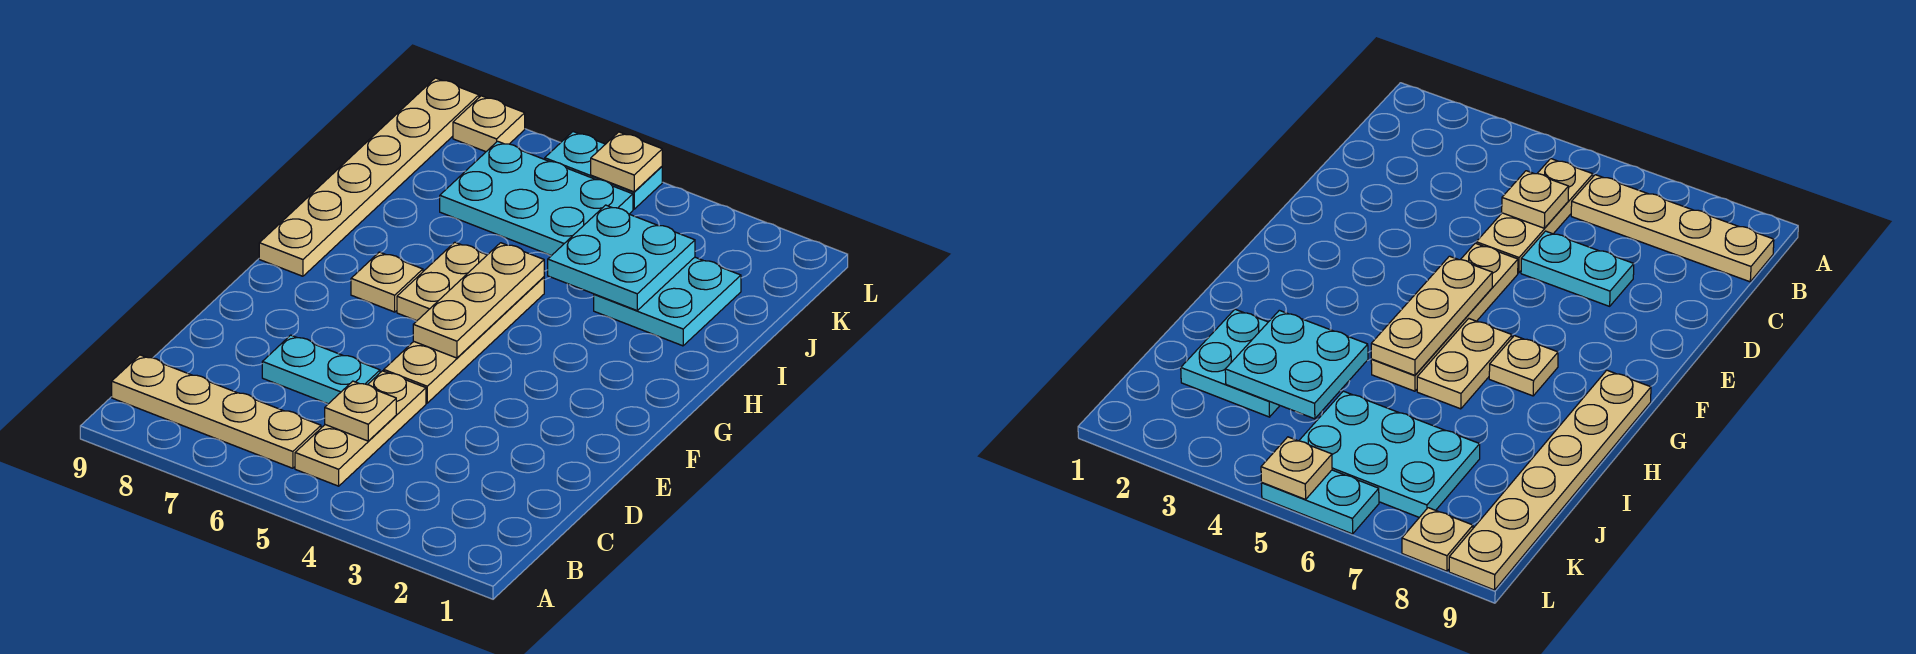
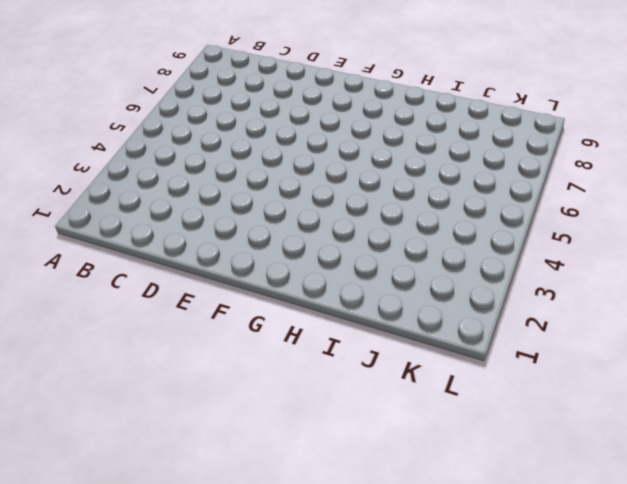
none -> tan plate B5:D5 level 1
none -> tan plate B6:B9 level 1
none -> cyan plate D6:D7 level 1

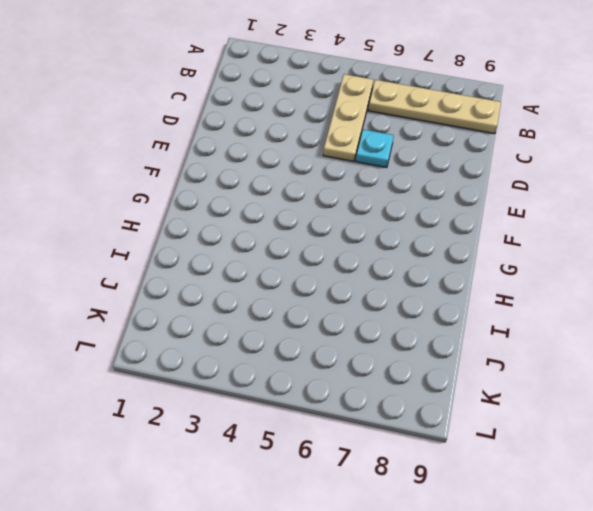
cyan plate D6 level 1 -> cyan plate D6:D7 level 1
none -> tan plate E5:H5 level 1
none -> tan plate G6:H6 level 1
none -> tan plate G7 level 1

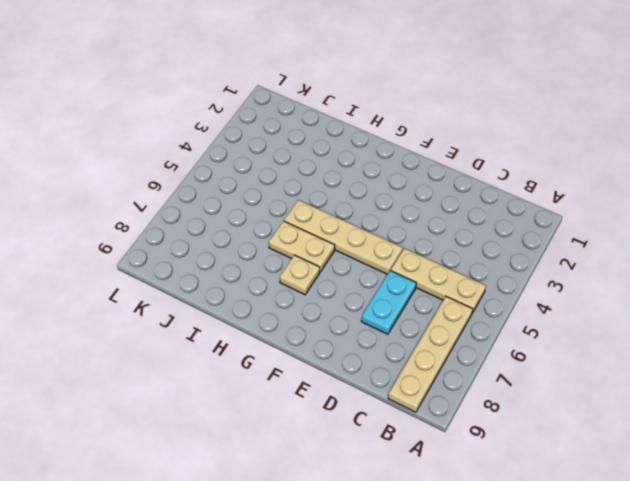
none -> tan plate G9:L9 level 1
none -> cyan plate I2:J3 level 1
none -> cyan plate J5:K7 level 1

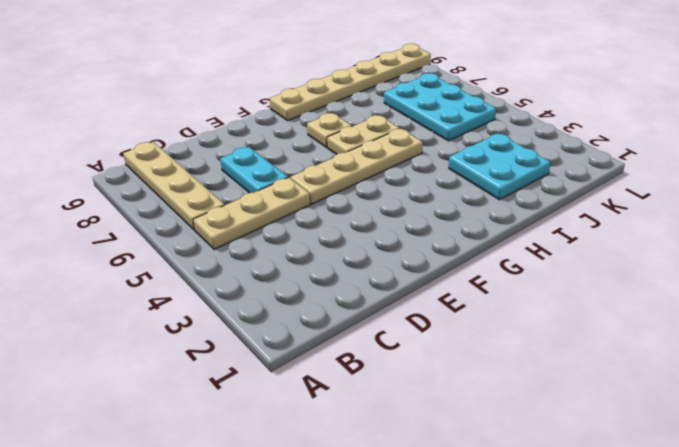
none -> cyan plate L5:L6 level 1
none -> tan plate L8 level 1
none -> tan plate C5 level 2

